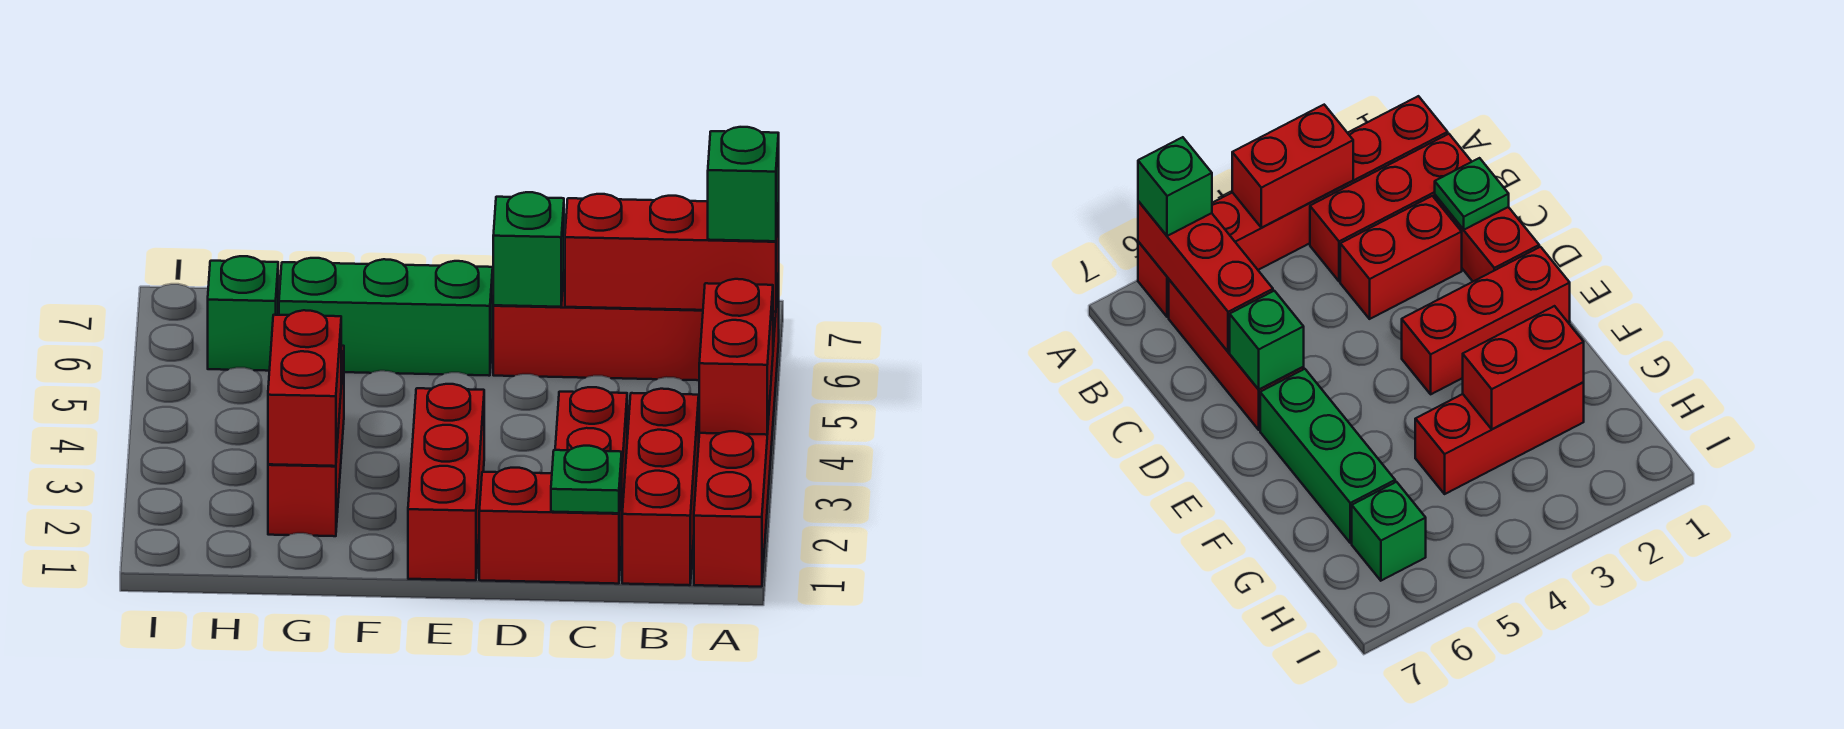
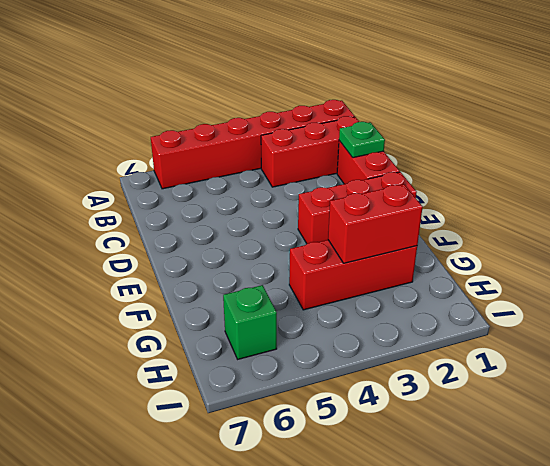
none -> red brick B6:D6 level 1
none -> red brick C2:C3 level 1
none -> green brick E6:G6 level 1

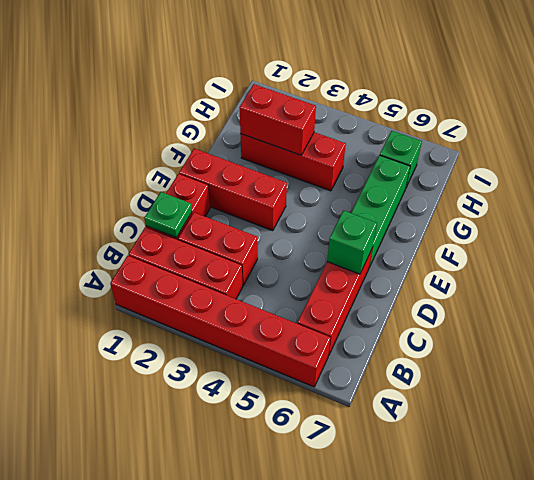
none -> red brick A3:A4 level 2
none -> red brick A6:C6 level 2
none -> green brick A6 level 3

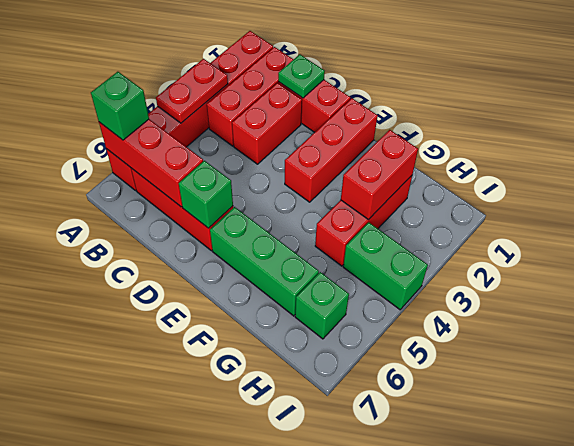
red plate A3:A4 level 2 -> red brick A3:A4 level 2
green brick H4:I4 level 1 -> none

